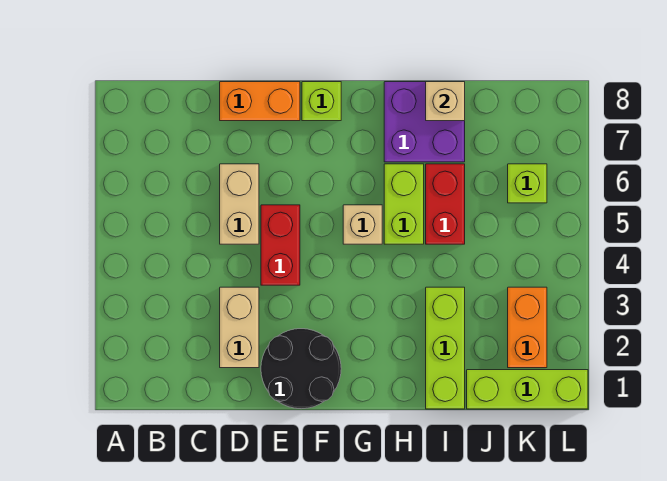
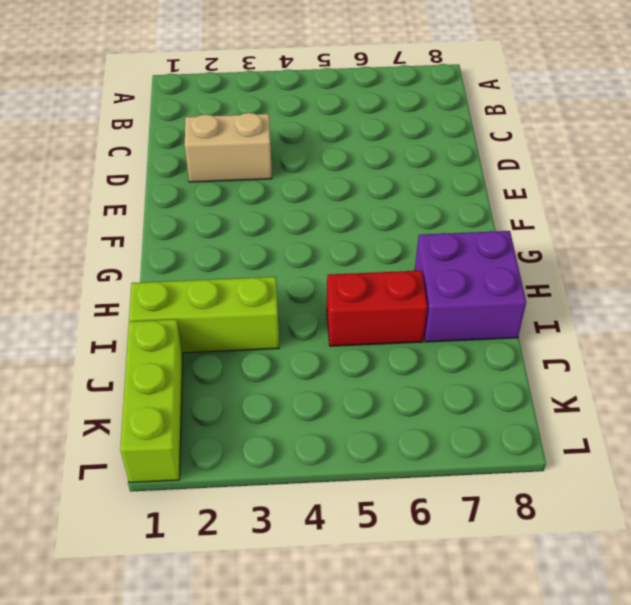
none -> tan brick D5:D6 level 1
none -> orange brick D8:E8 level 1
none -> black round brick E1:F2 level 1

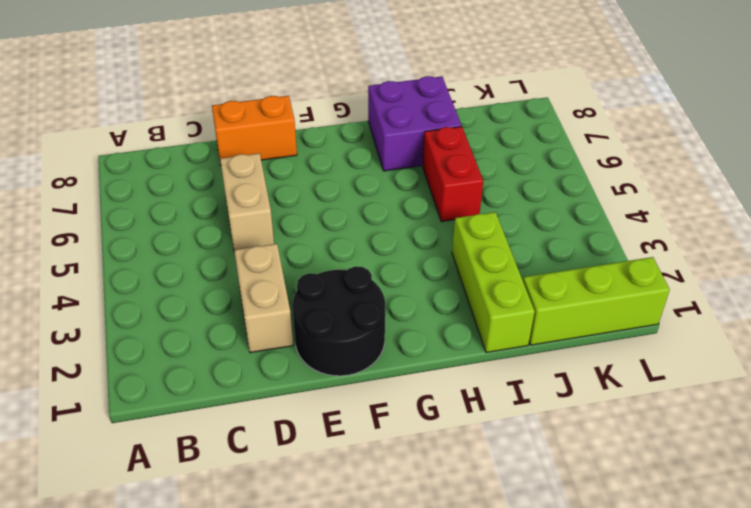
none -> red brick E4:E5 level 1
none -> lime brick F8 level 1
none -> tan brick G5 level 1

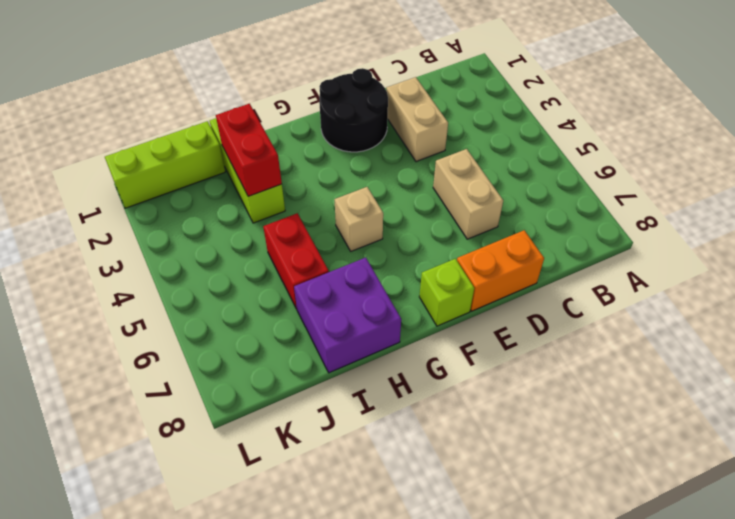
red brick I2:I3 level 2 -> red brick E4:E5 level 1
none -> lime brick H5:H6 level 1
none -> orange brick K2:K3 level 1
none -> lime brick K6 level 1

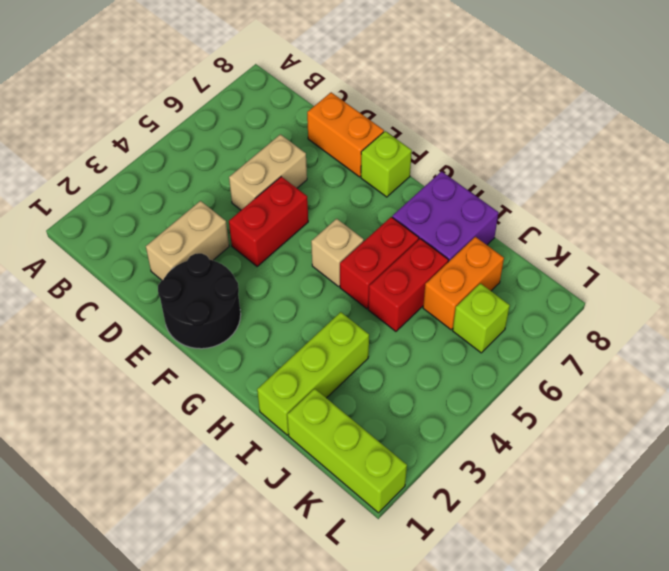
red brick H5:H6 level 1 -> lime brick H5:H6 level 1
orange brick J6:J7 level 1 -> orange brick K2:K3 level 1
none -> tan brick I8 level 2

